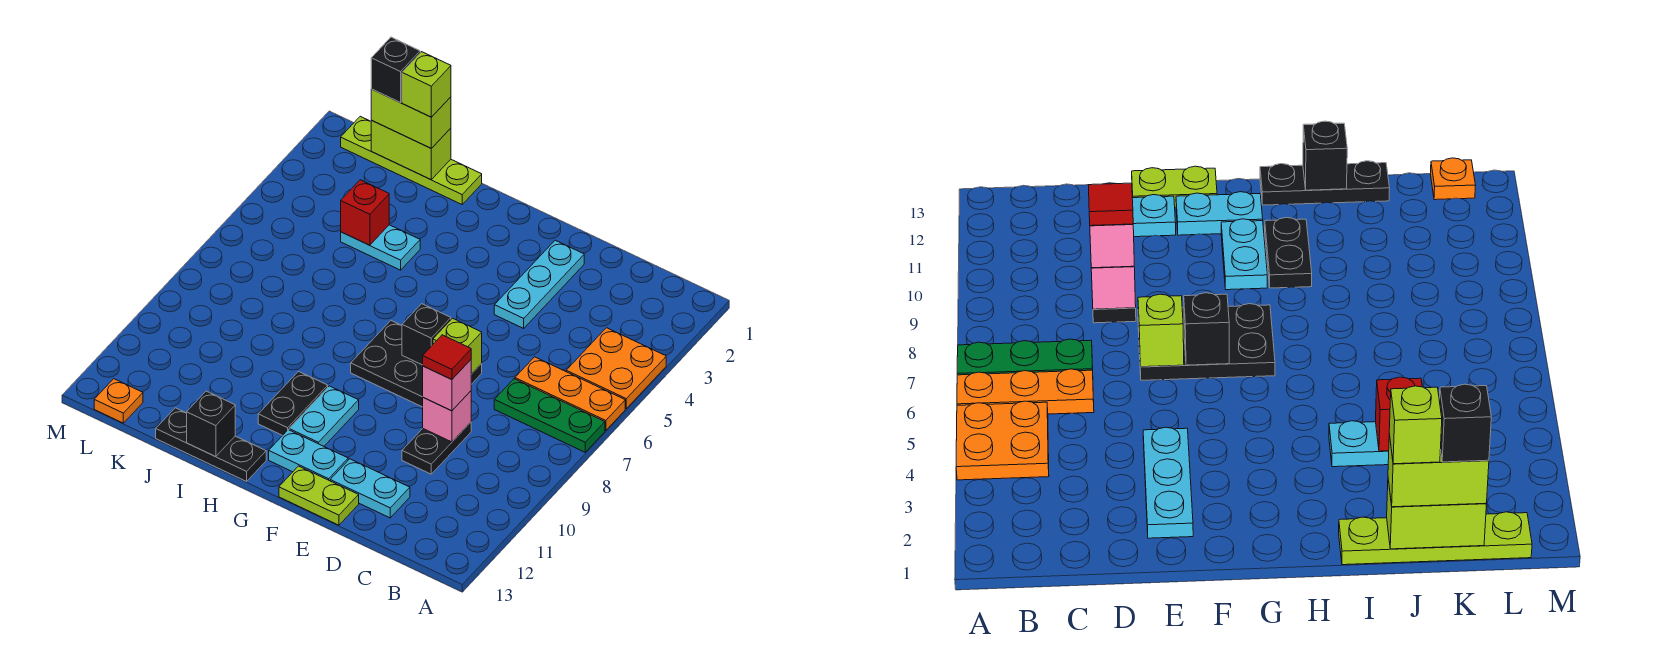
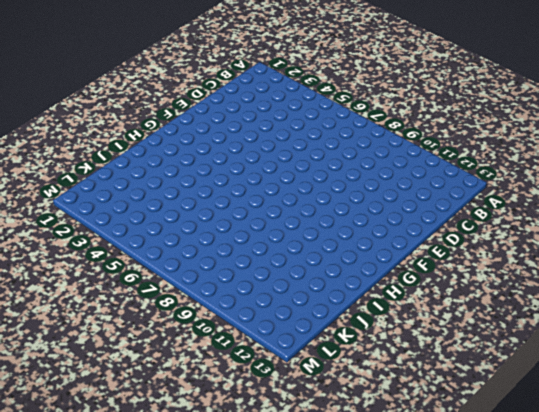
none -> orange plate A4:B5 level 1
none -> orange plate A6:C6 level 1
none -> green plate A7:C7 level 1

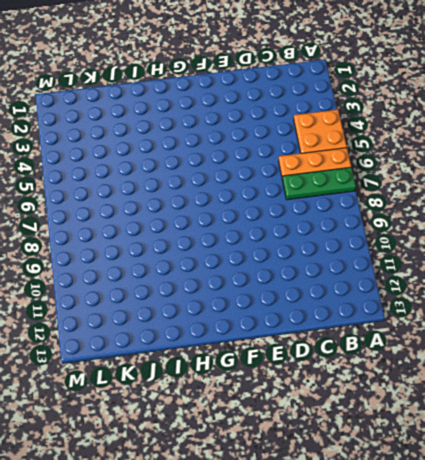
none -> black plate D9:D10 level 1
none -> cyan plate D12:E12 level 1
none -> cyan plate E2:E4 level 1

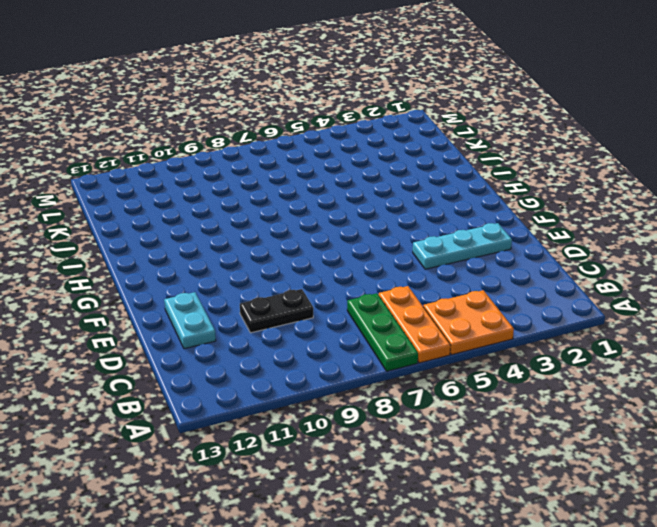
none -> black plate E7:G8 level 1
none -> lime plate E13:F13 level 1
none -> cyan plate F12:G12 level 1

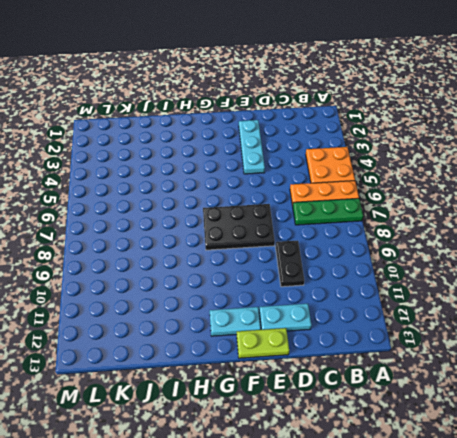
none -> cyan plate G10:G11 level 1
none -> black plate H10:H11 level 1
none -> black plate H13:J13 level 1

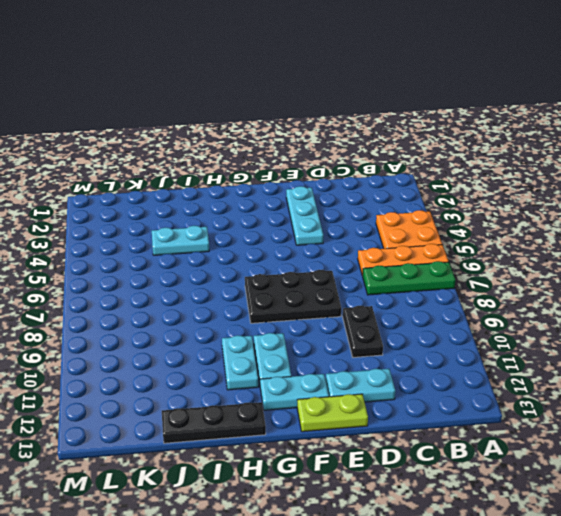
cyan plate H10:H11 level 1 -> black plate H10:H11 level 1
none -> lime plate I1:L1 level 1
none -> orange plate L13 level 1
none -> pink brick D9 level 2

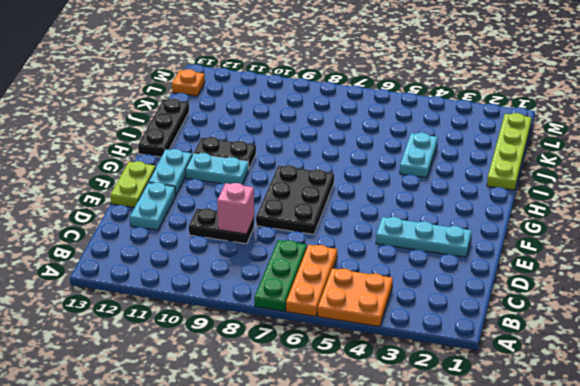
none -> lime brick E7 level 2
none -> black brick F7 level 2
none -> black brick I13 level 2

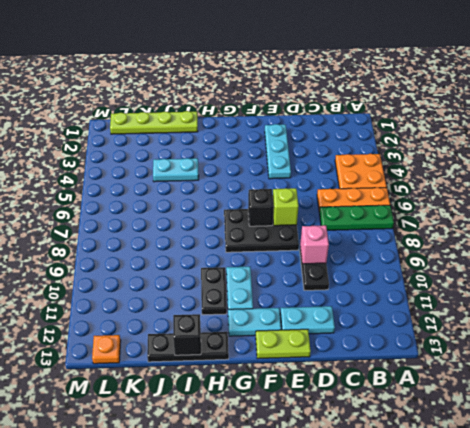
none -> lime brick J1:K1 level 2
none -> red brick J4 level 2
none -> pink brick D9 level 3

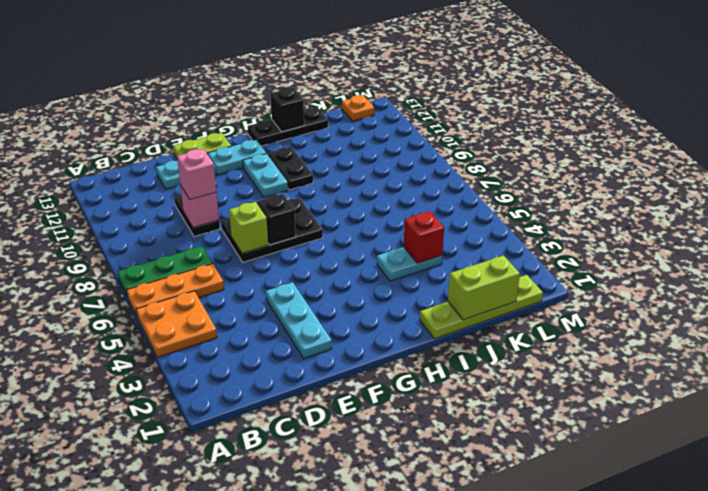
none -> lime brick J1:K1 level 3
none -> red tile D9 level 4
none -> lime brick J1 level 4

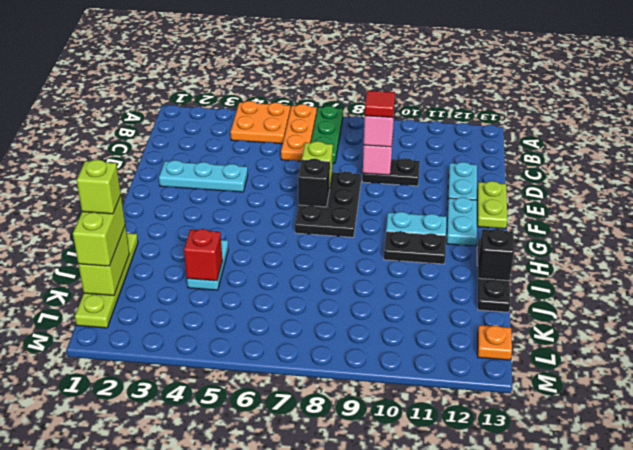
none -> black brick K1 level 4

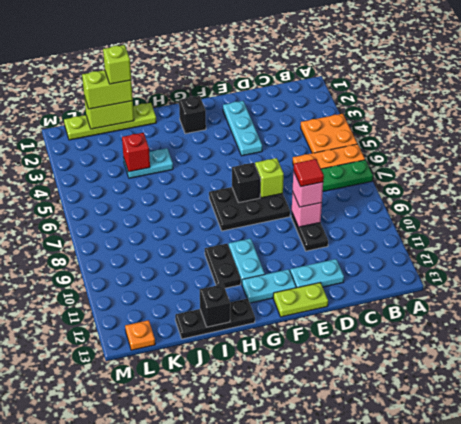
black brick G2 level 1 -> black brick K1 level 4

